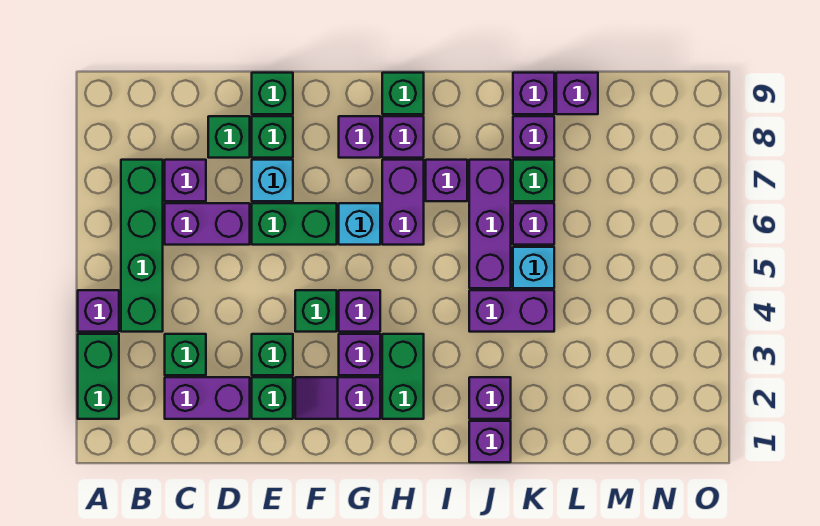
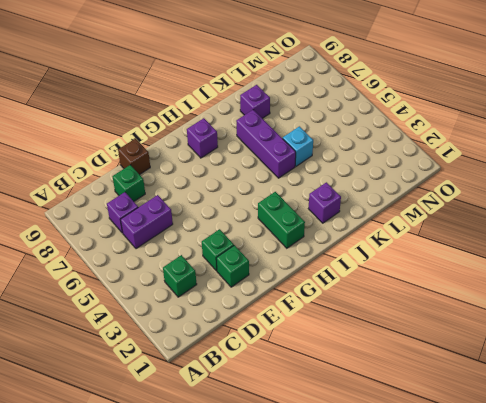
brown brick E9 level 1 -> green brick E9 level 1
none -> green brick A2:A3 level 1
none -> purple brick A4 level 1
none -> green brick B4:B7 level 1
none -> purple brick C2:D2 level 1

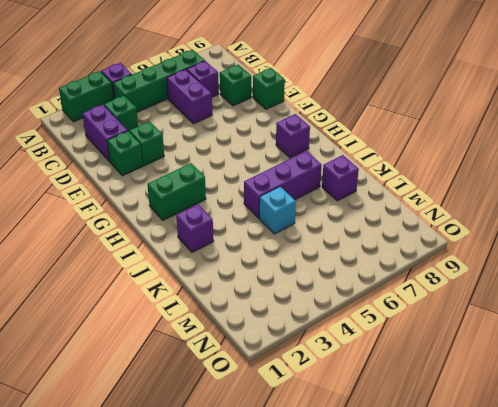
none -> green brick E6:F6 level 1
none -> cyan brick E7 level 1
none -> green brick E8 level 1
none -> purple slope F2:G2 level 1 top G

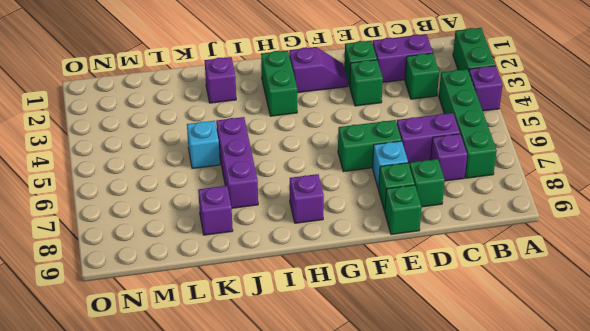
none -> green brick F4 level 1
none -> purple brick G3 level 1
none -> purple brick G4 level 1
none -> cyan brick G6 level 1

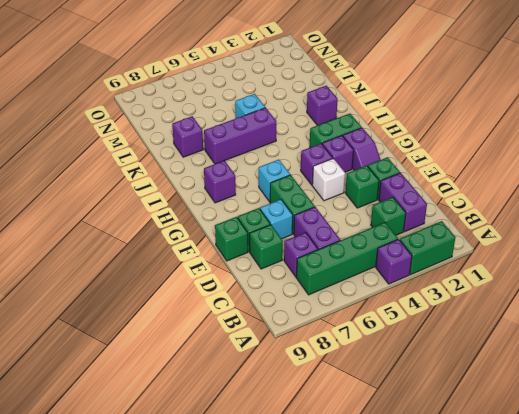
white brick F4 level 1 -> green brick F4 level 1
none -> purple brick G8 level 1
none -> purple brick H6:H7 level 1
none -> green brick H9 level 1
none -> purple brick I7 level 1

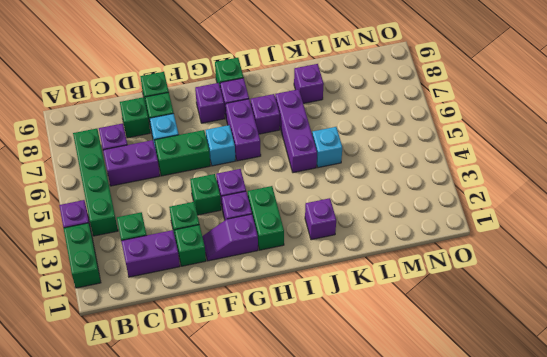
none -> purple brick J1 level 1
none -> purple brick J4:K4 level 1
none -> purple brick K6 level 1
none -> green brick K7 level 1

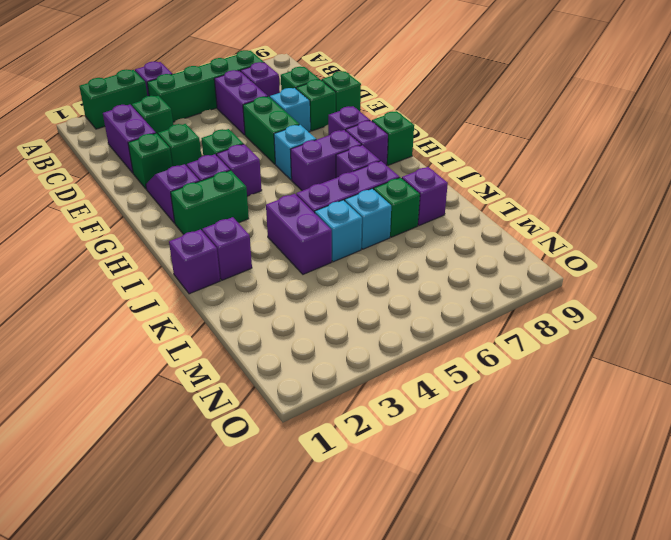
cyan brick K6 level 1 -> purple brick K6 level 1
none -> purple brick K9 level 1
none -> purple brick L9 level 1

